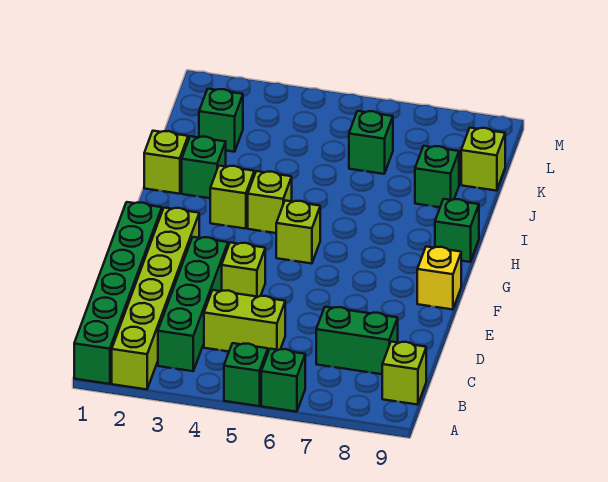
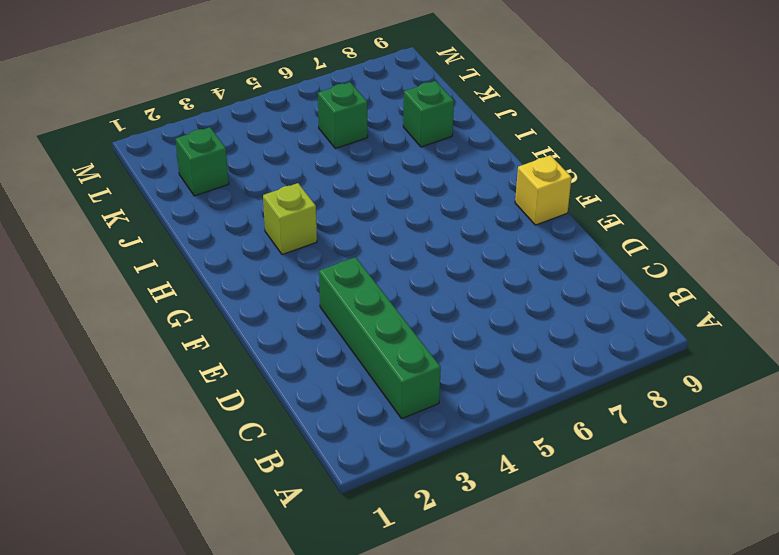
none -> green brick A1:F1 level 1
none -> lime brick A2:F2 level 1
none -> green brick A5 level 1

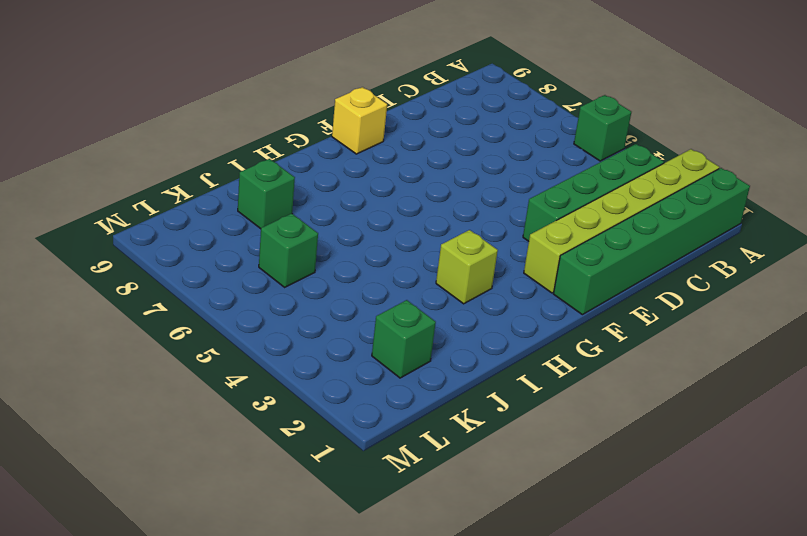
none -> green brick A6 level 1
none -> lime brick B9 level 1
none -> lime brick C4:C5 level 1

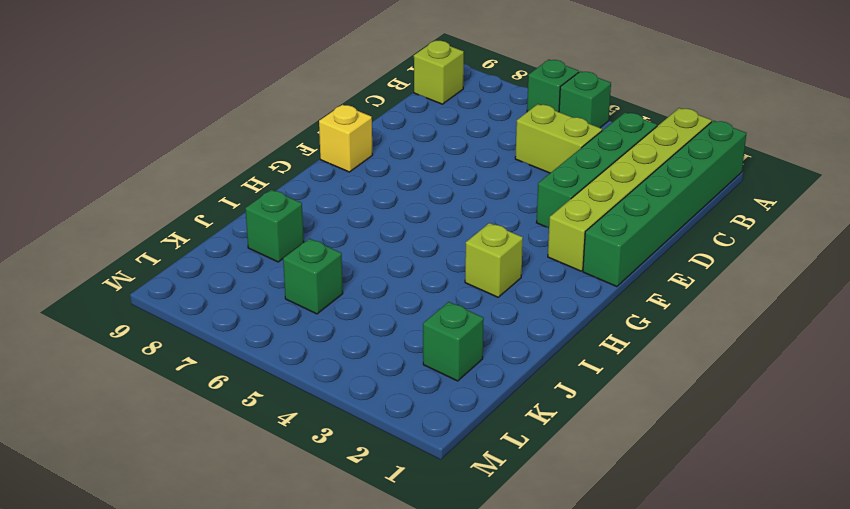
none -> green brick C7:C8 level 1
none -> lime brick E4 level 1
none -> lime brick G5 level 1

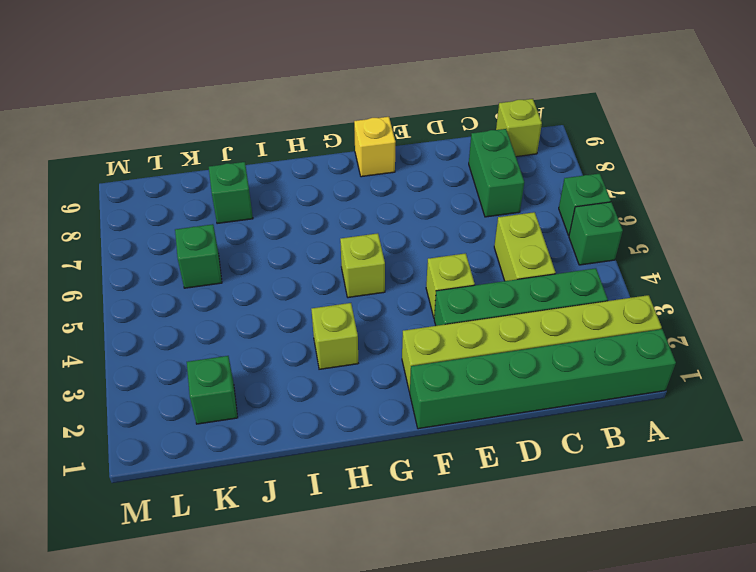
none -> lime brick H4 level 1
none -> green brick H9 level 1
none -> lime brick I1 level 1

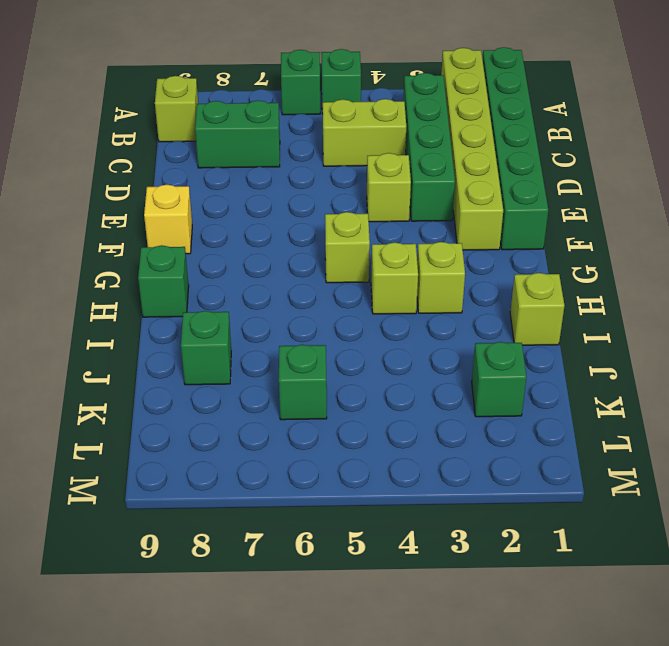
none -> green brick I2 level 1
none -> lime brick K9 level 1

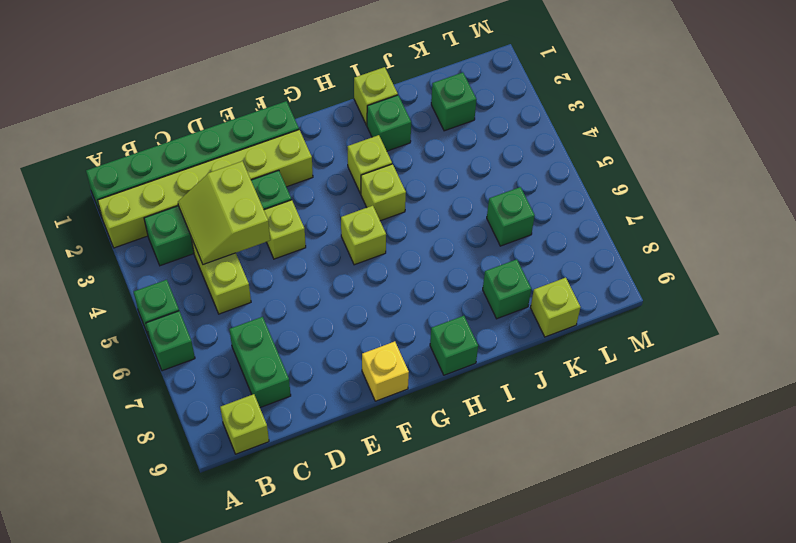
lime slope C3:D4 level 2 top D -> none

